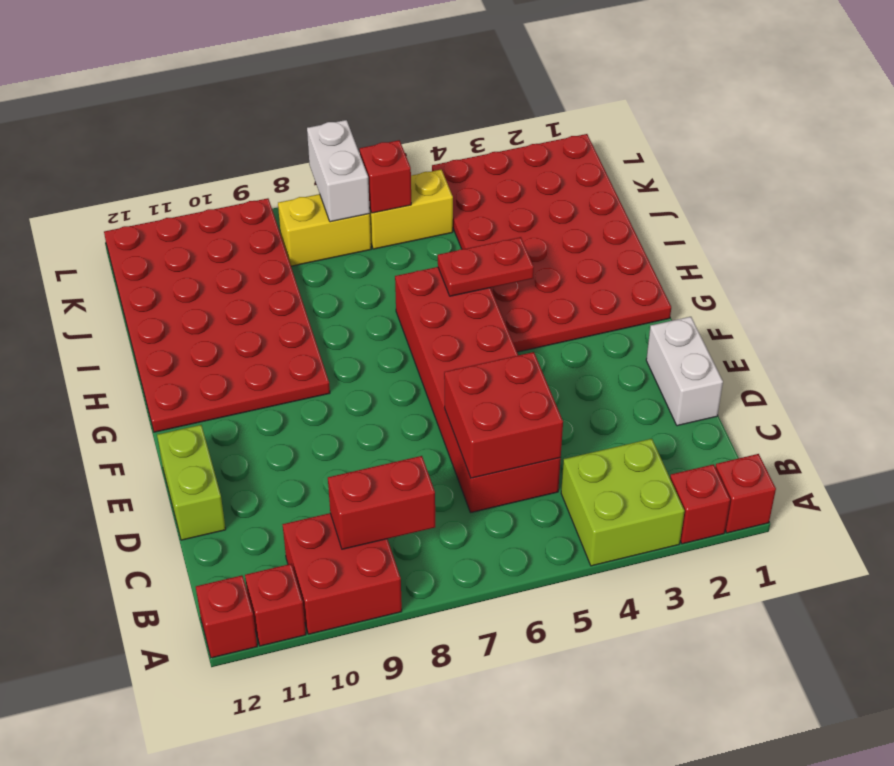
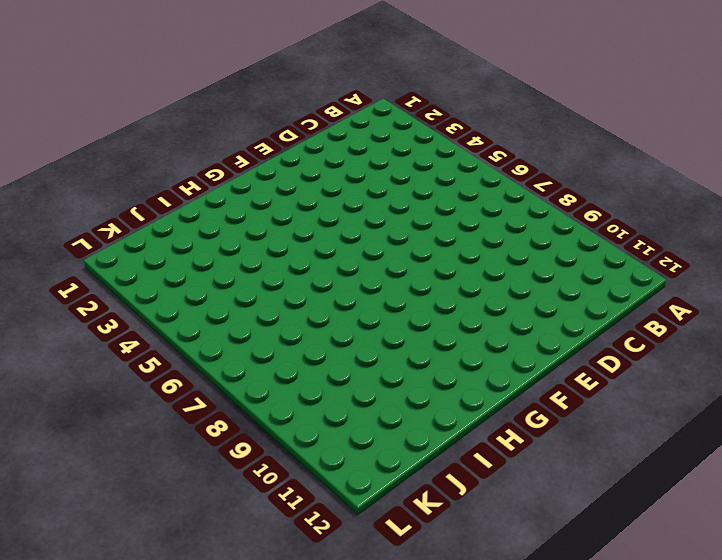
none -> red brick A1 level 1
none -> red brick A2 level 1
none -> lime brick A3:B4 level 1

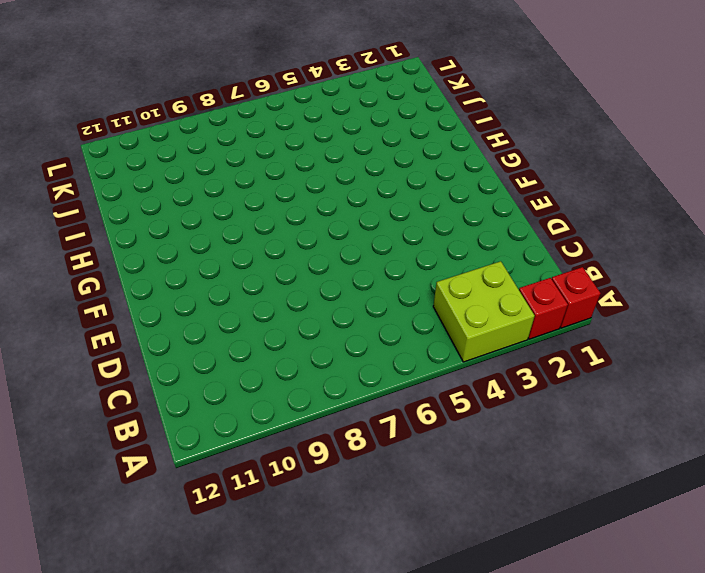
none -> red brick A9:B10 level 1
none -> red brick A11 level 1
none -> red brick A12 level 1

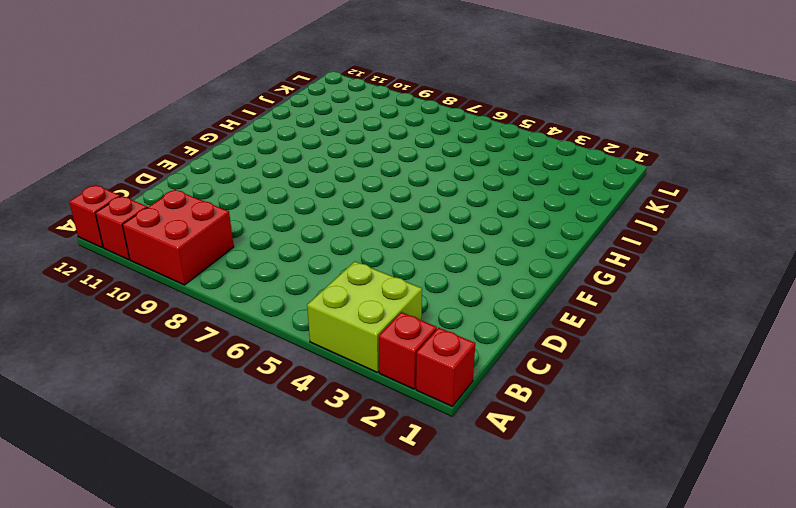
none -> red brick C5:H6 level 1
none -> white brick D1:E1 level 1
none -> lime brick D12:E12 level 1

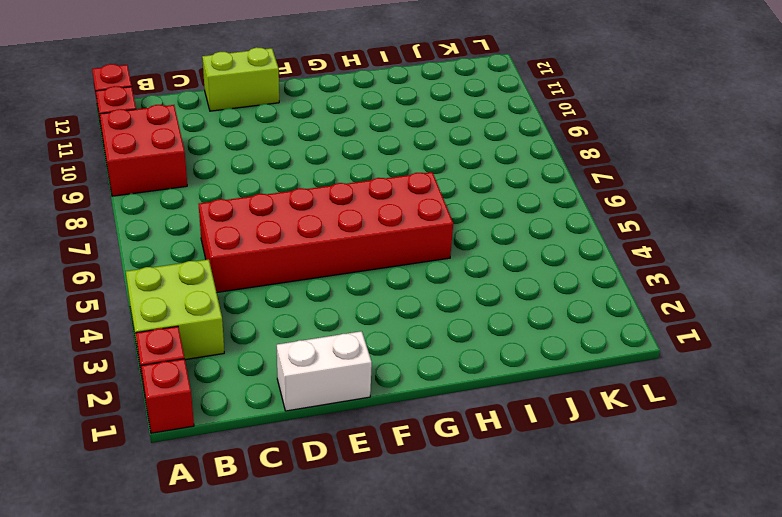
none -> red plate G1:L4 level 1
none -> red plate G9:L12 level 1
none -> yellow brick K5:K6 level 1

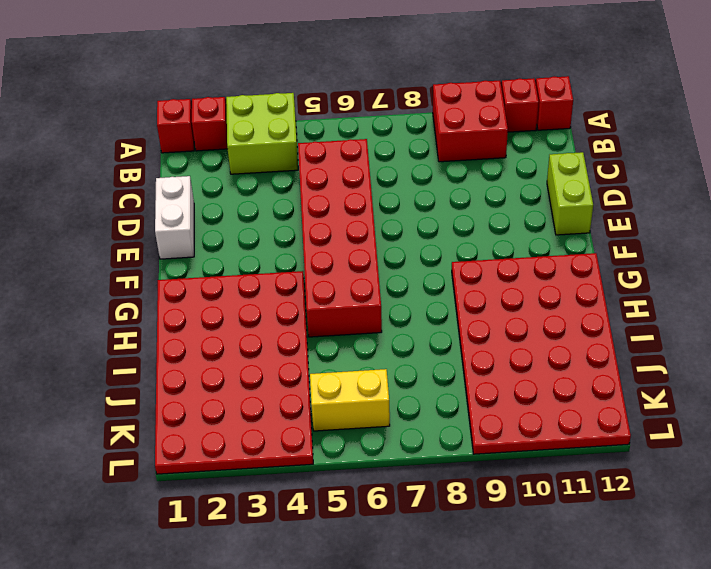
none -> yellow brick K7:K8 level 1
none -> red brick B8:B9 level 2
none -> red brick C5:D6 level 2

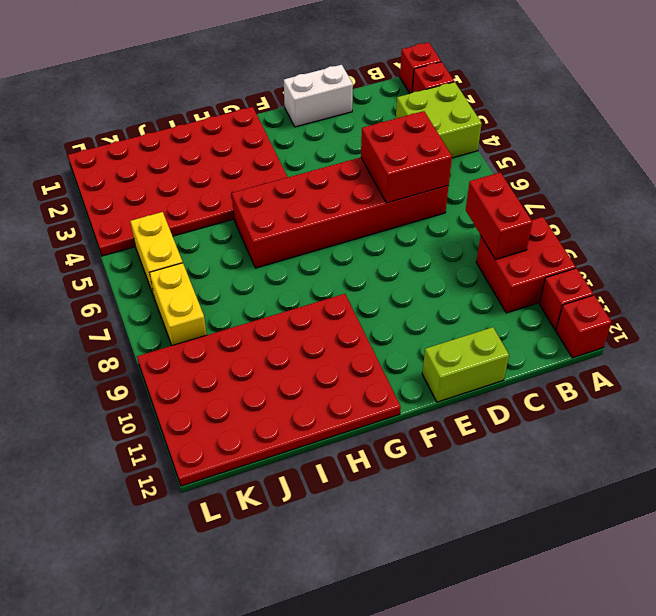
none -> red plate H4:H5 level 2
none -> red brick K6 level 2
none -> white brick K7:L7 level 2

